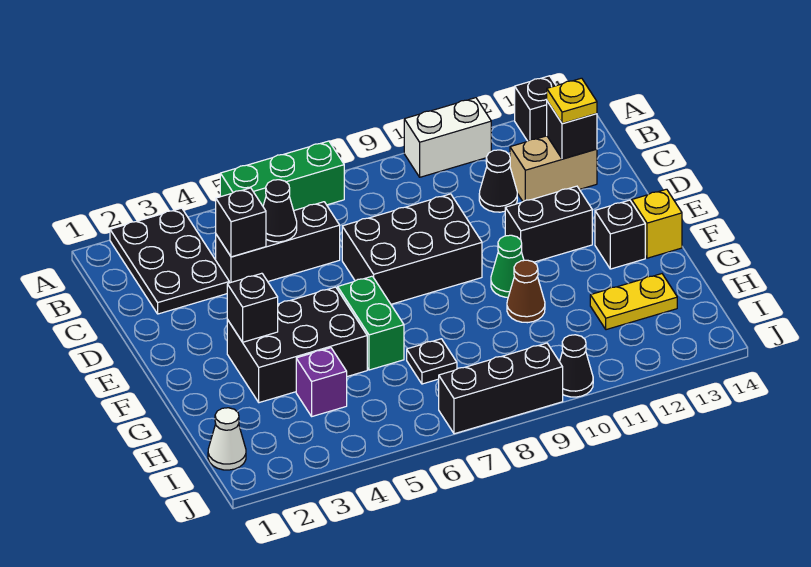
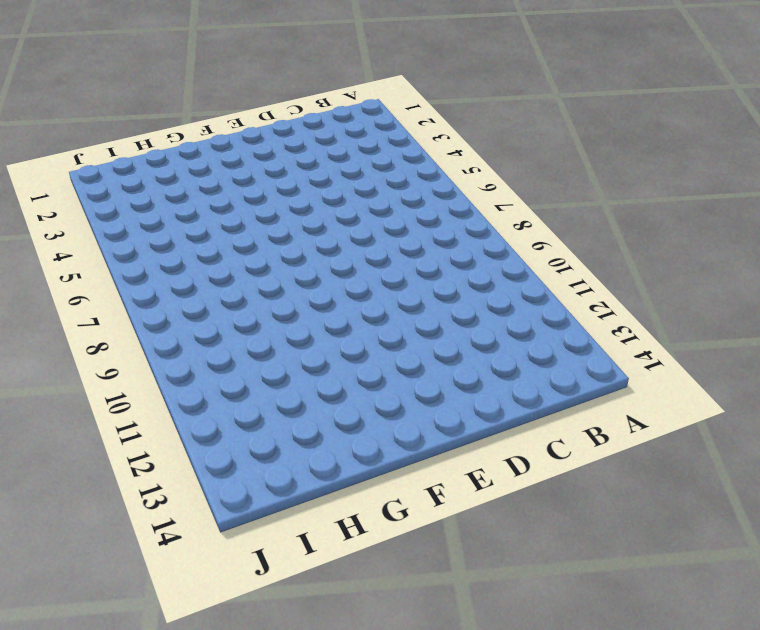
none -> black plate A2:C3 level 1
none -> green brick A5:A7 level 1
none -> white brick A10:A11 level 1

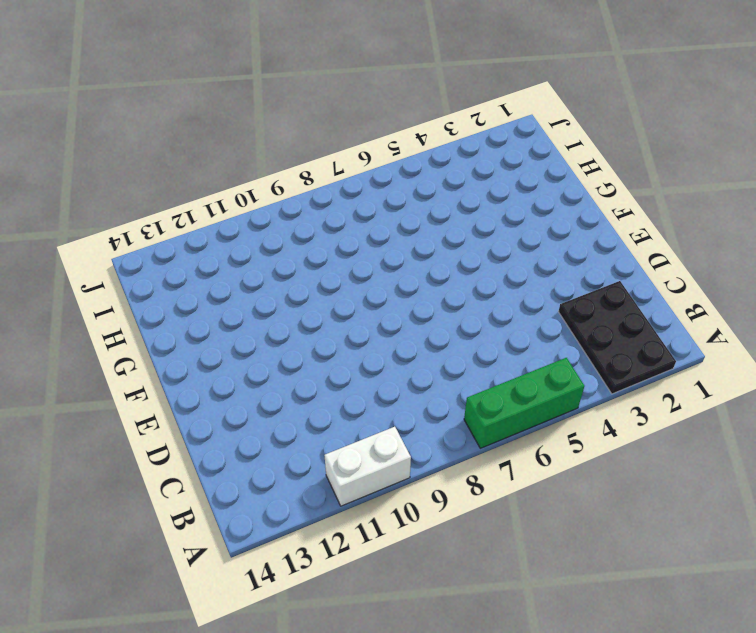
none -> black brick A13 level 1
none -> black brick C4:C6 level 1
none -> black cone C11 level 1

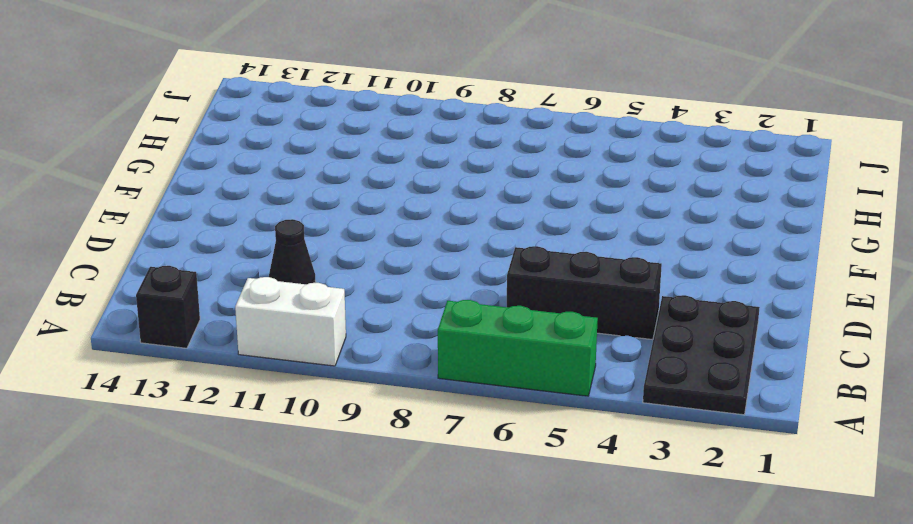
none -> tan brick C12:C13 level 1
none -> black brick D7:E9 level 1
none -> black brick E11:E12 level 1

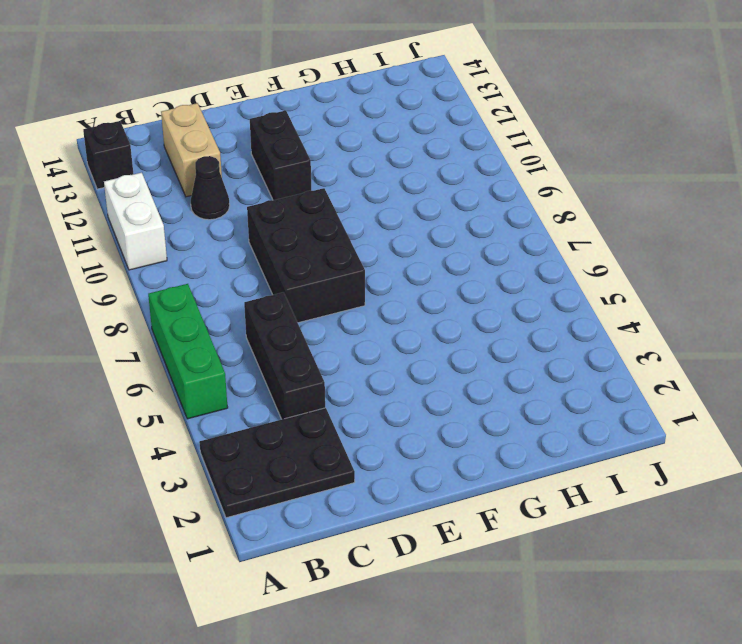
none -> black brick F3:G5 level 1
none -> green brick F6:G6 level 1
none -> green cone F10 level 1

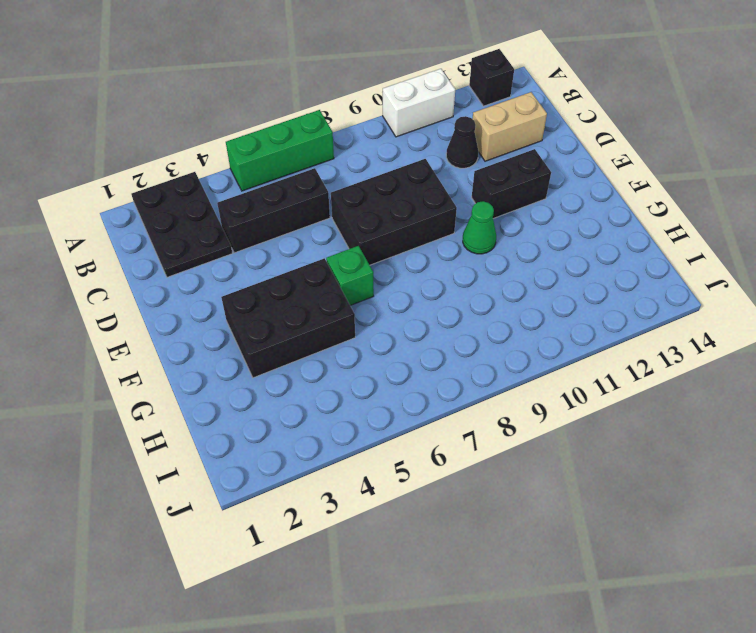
green brick F6 level 1 -> green brick F6:G6 level 1
none -> black brick F13 level 1
none -> yellow brick F14 level 1
none -> brown cone G10 level 1

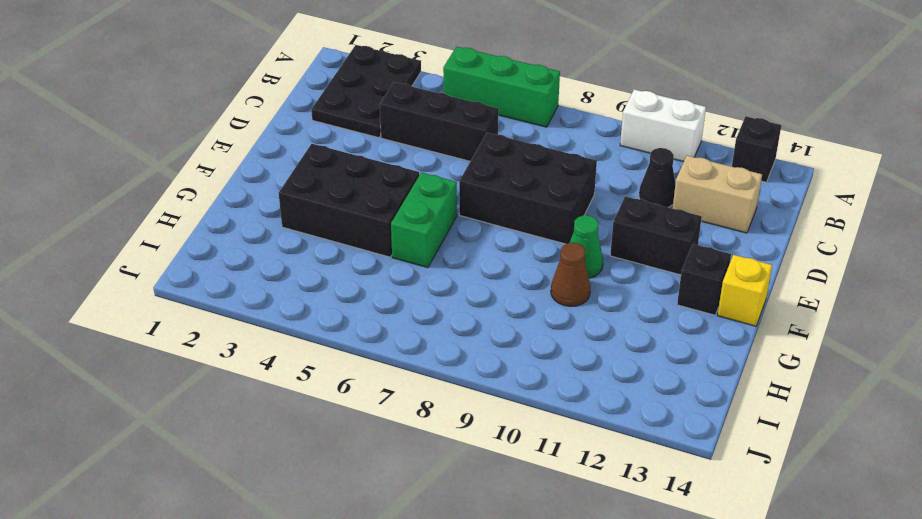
none -> purple brick H4 level 1
none -> black plate H7 level 1
none -> yellow plate H12:H13 level 1

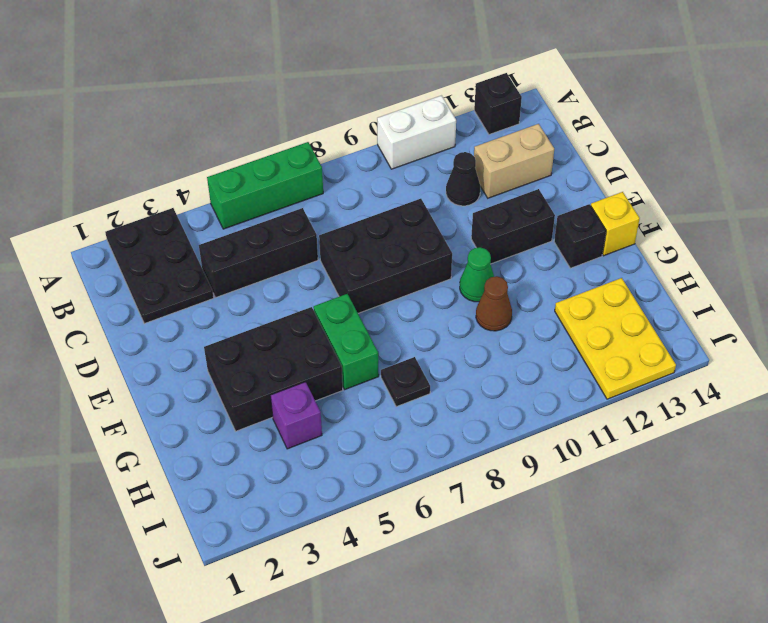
yellow plate H12:J13 level 1 -> yellow plate H12:H13 level 1
none -> white cone I1 level 1
none -> black brick J7:J9 level 1
none -> black cone J10 level 1

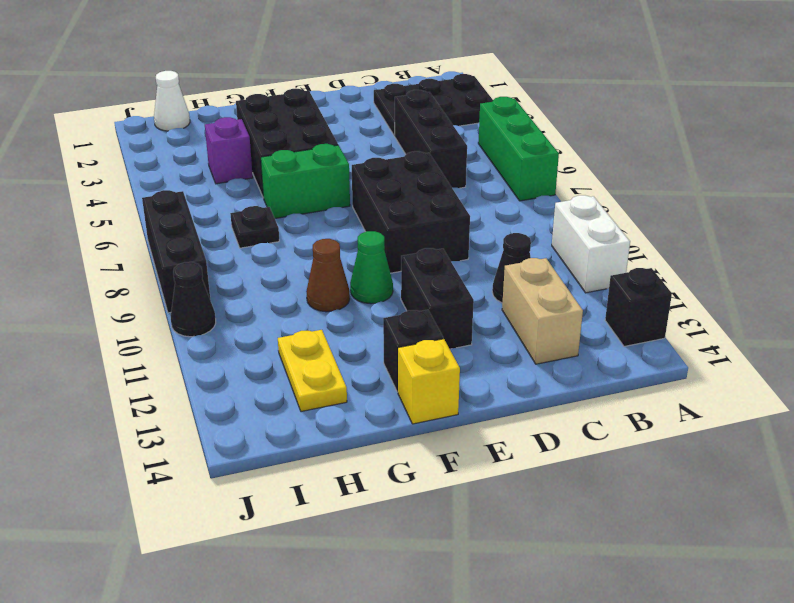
none -> black brick C4 level 2
none -> black cone C5 level 2
none -> black brick C13 level 2

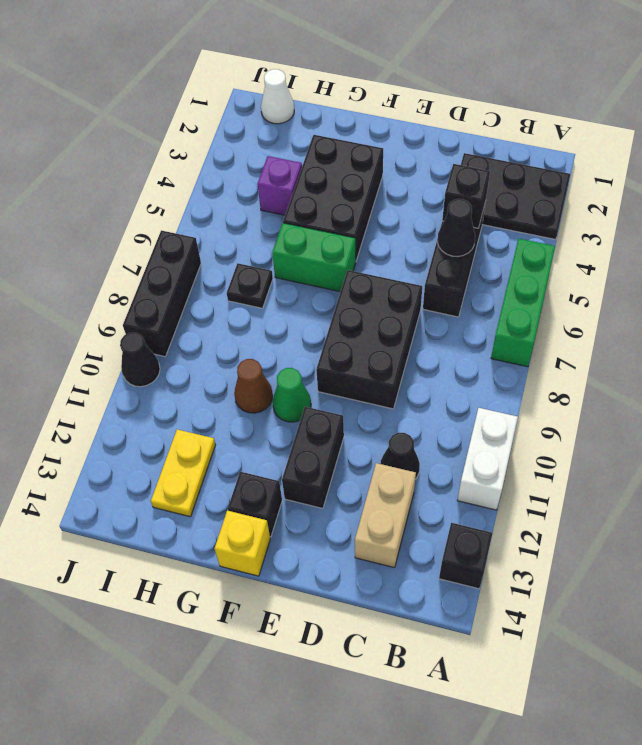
none -> black brick C13 level 2
none -> black brick F3 level 2
none -> yellow plate C13 level 3

